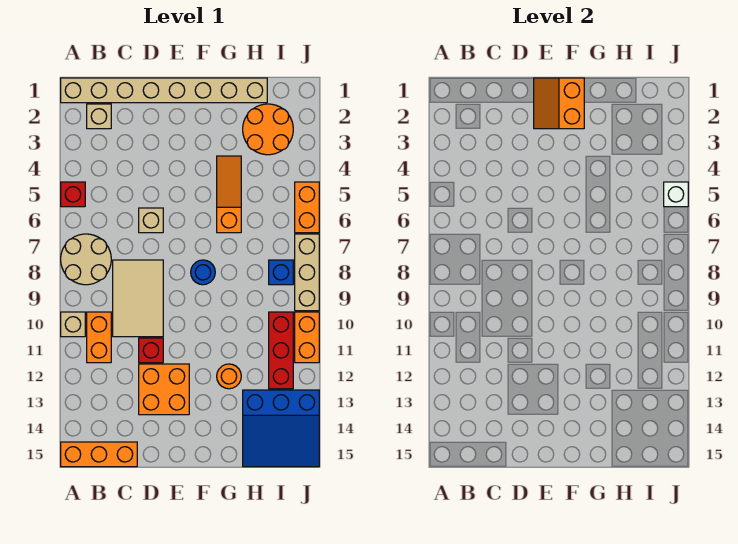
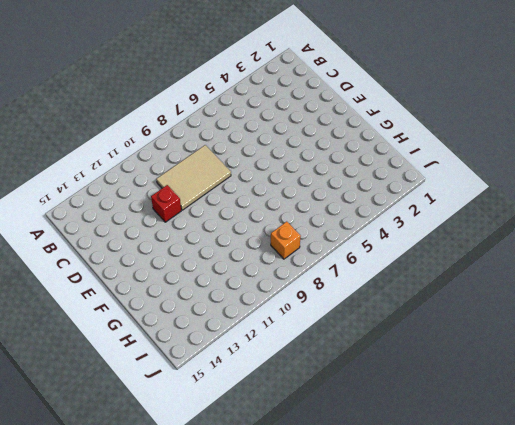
orange brick I8 level 1 -> blue brick I8 level 1
none -> tan brick A1:H1 level 1
none -> red brick A5 level 1
none -> tan round brick A7:B8 level 1

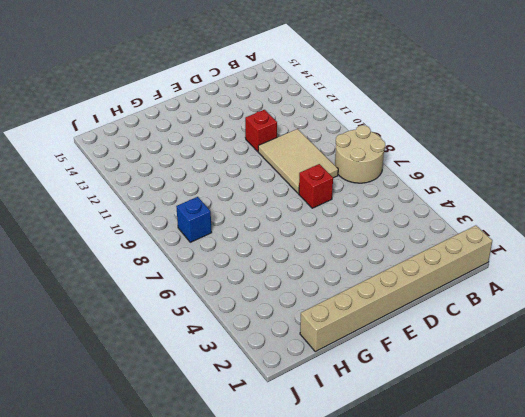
red brick D7 level 1 -> red brick A5 level 1
none -> tan brick A10 level 1
none -> orange brick A15:C15 level 1
none -> tan brick B2 level 1

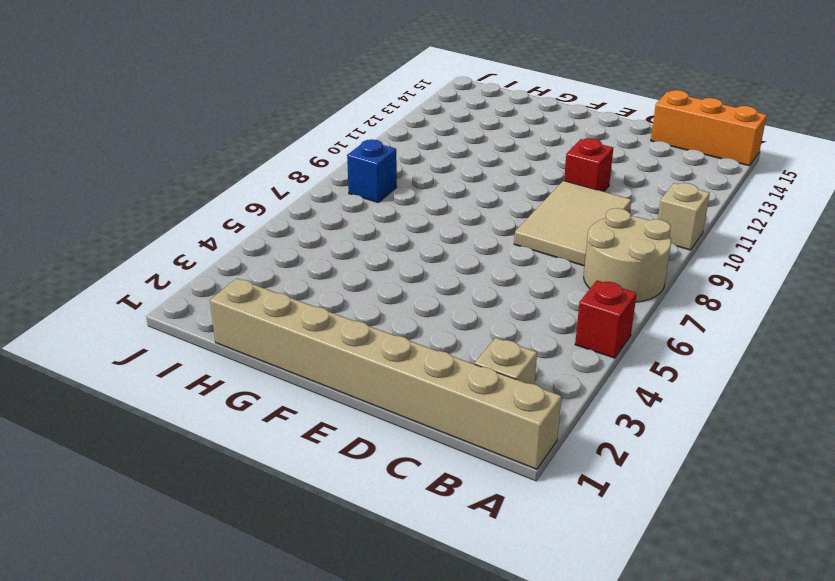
none -> orange brick B10:B11 level 1
none -> tan brick D6 level 1
none -> orange brick D12:E13 level 1

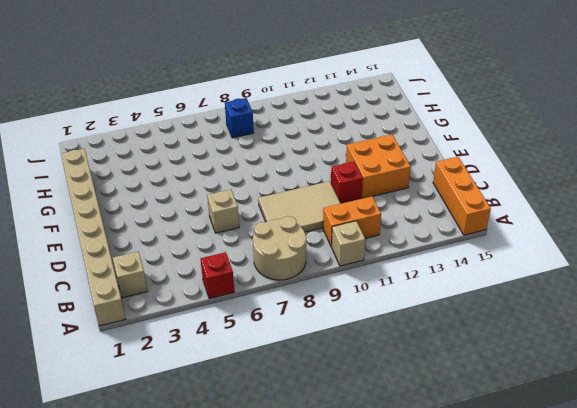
none -> blue round brick F8 level 1
none -> orange slope G4:G6 level 1 top 6
none -> orange round brick G12 level 1

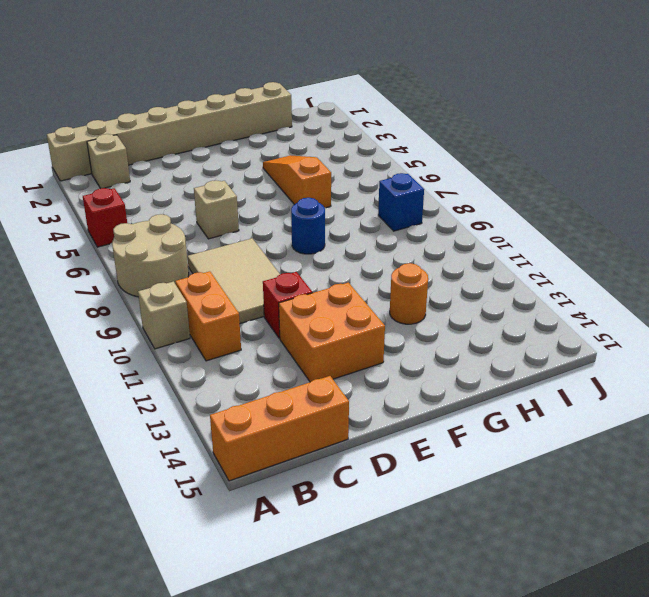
none -> orange round brick H2:I3 level 1
none -> blue slope H13:J15 level 1 top 13
none -> red brick I10:I12 level 1

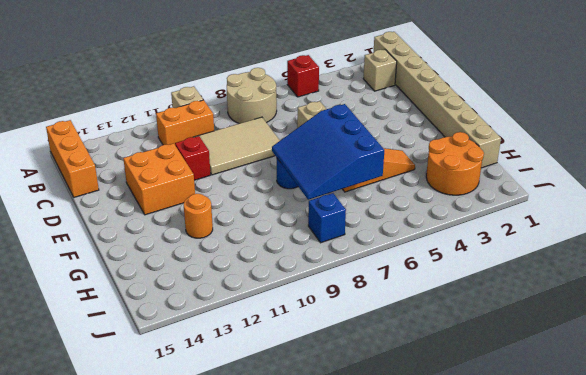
blue slope F6:H8 level 2 top 6 -> blue slope H13:J15 level 1 top 13
none -> red brick I10:I12 level 1
none -> orange brick J5:J6 level 1
none -> tan brick J7:J9 level 1

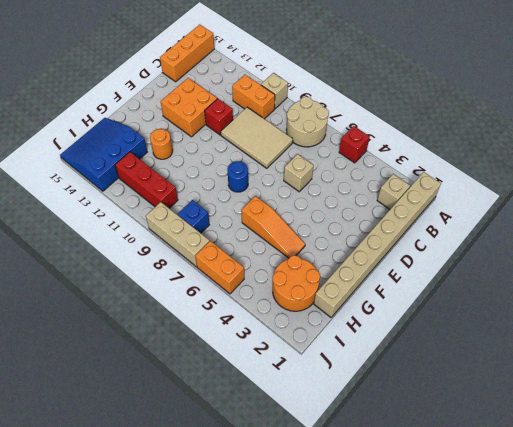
none -> orange brick J10:J11 level 1
none -> orange slope E1:F2 level 2 top F
none -> white brick J5 level 2

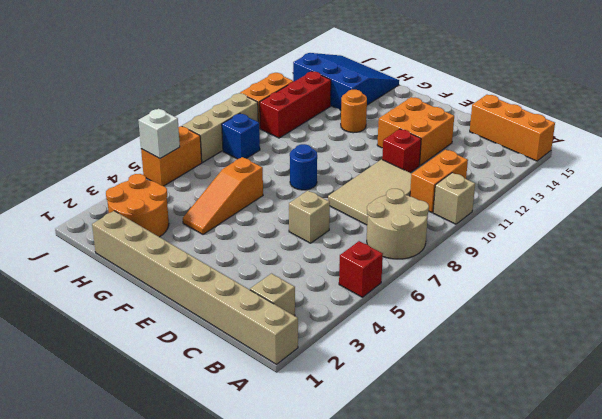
none -> orange slope E1:F2 level 2 top F

